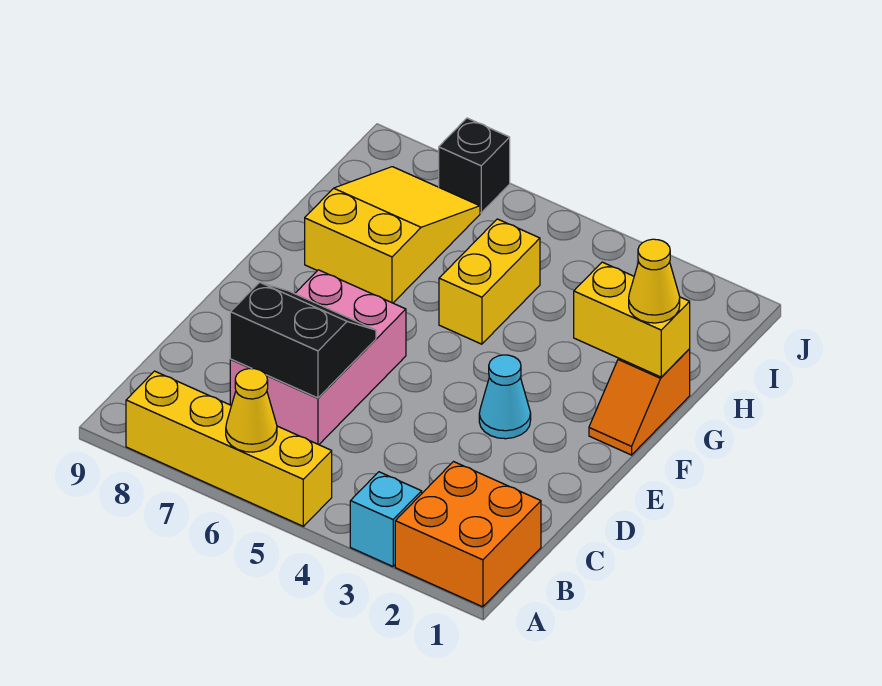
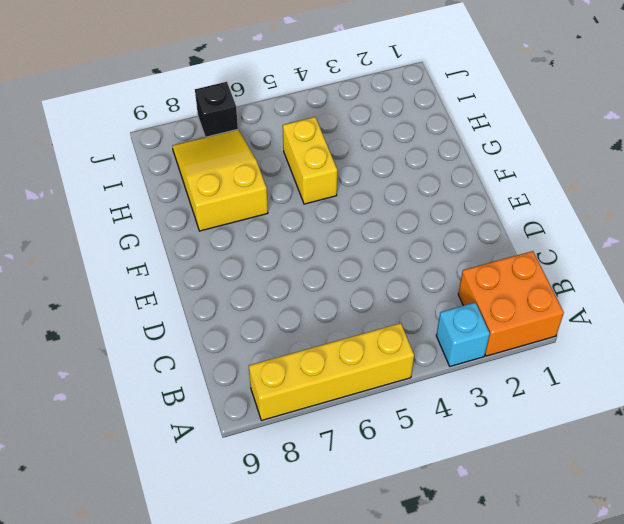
none -> pink brick C6:E7 level 1
none -> cyan cone E3 level 1
none -> orange slope F1:G1 level 1 top G

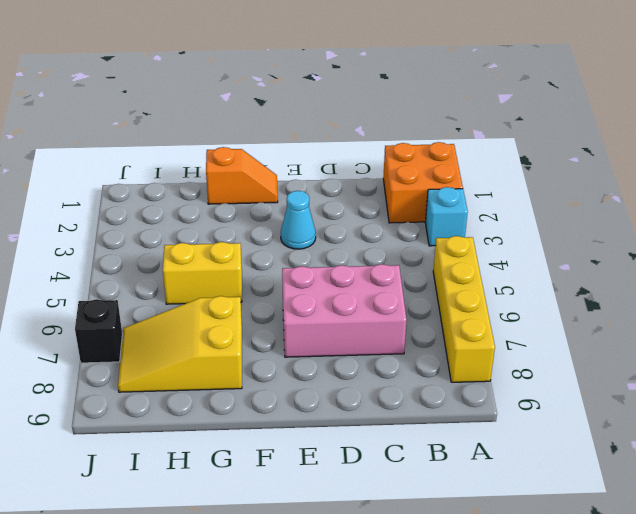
none -> yellow cone A6 level 2
none -> black slope C6:D7 level 2 top C
none -> yellow brick G1:G2 level 2

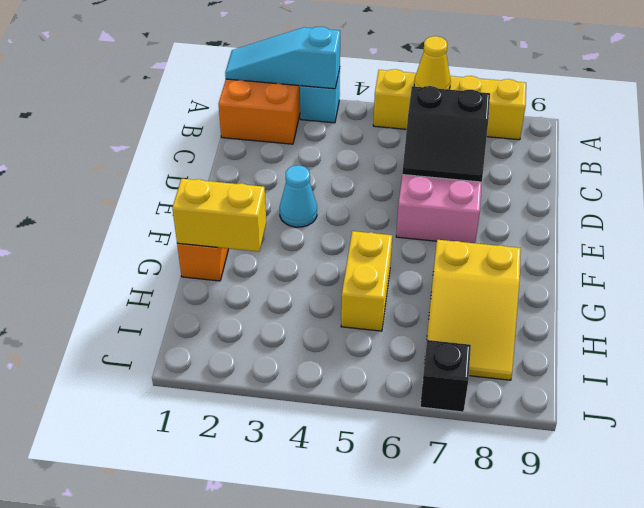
cyan slope A1:A3 level 2 top 3 -> none
none -> yellow cone G1 level 3

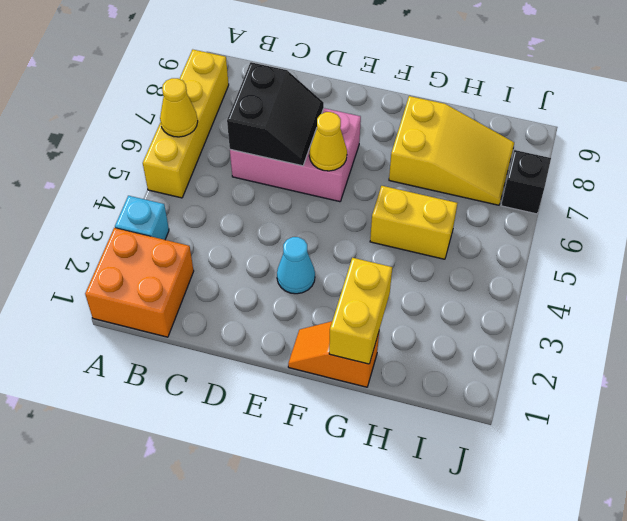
yellow cone E6 level 2 -> yellow cone G1 level 3

